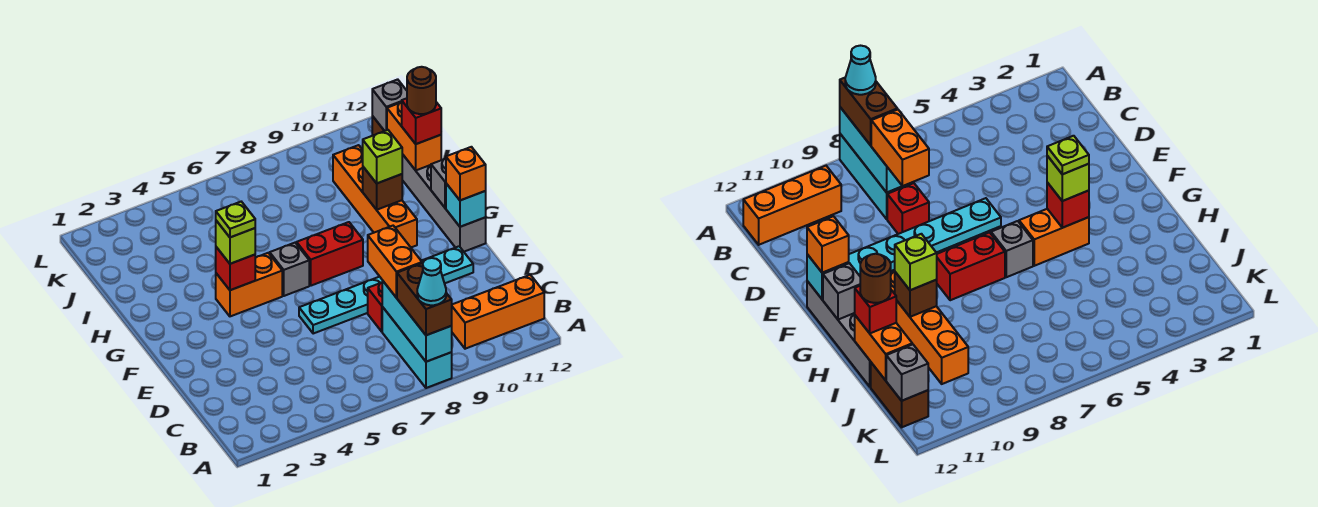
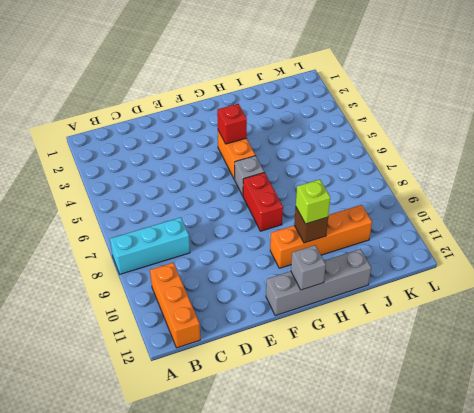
none -> red brick D8 level 1
none -> cyan plate E6:E11 level 1
none -> brown brick J12:K12 level 1

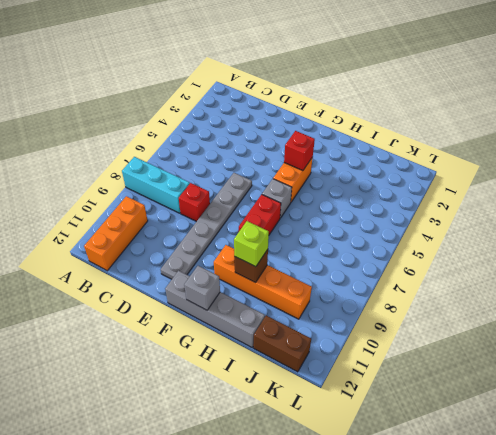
grey plate E6:E11 level 1 -> cyan plate E6:E11 level 1
none -> cyan brick A8:C8 level 2
none -> cyan brick F12 level 2
none -> orange brick I12:J12 level 2

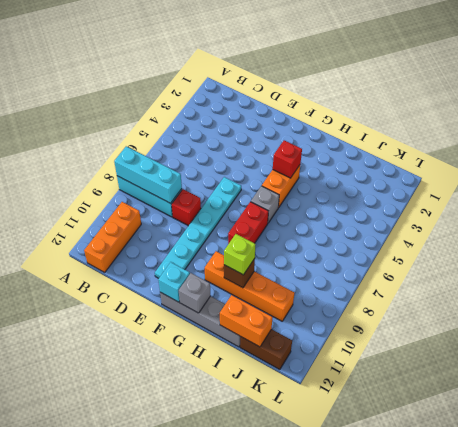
none -> grey brick K12 level 2
none -> brown brick A8:B8 level 3
none -> orange brick C8:D8 level 3

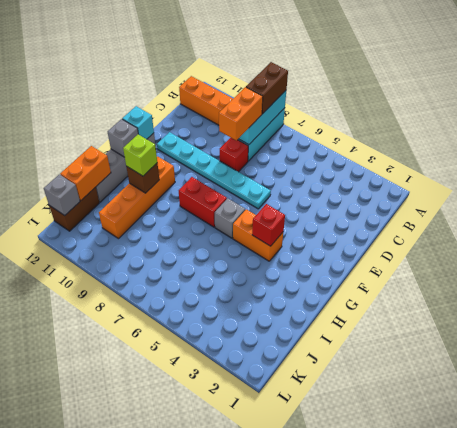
none -> orange brick F12 level 3
none -> lime brick G4 level 3
none -> red brick I12 level 3

